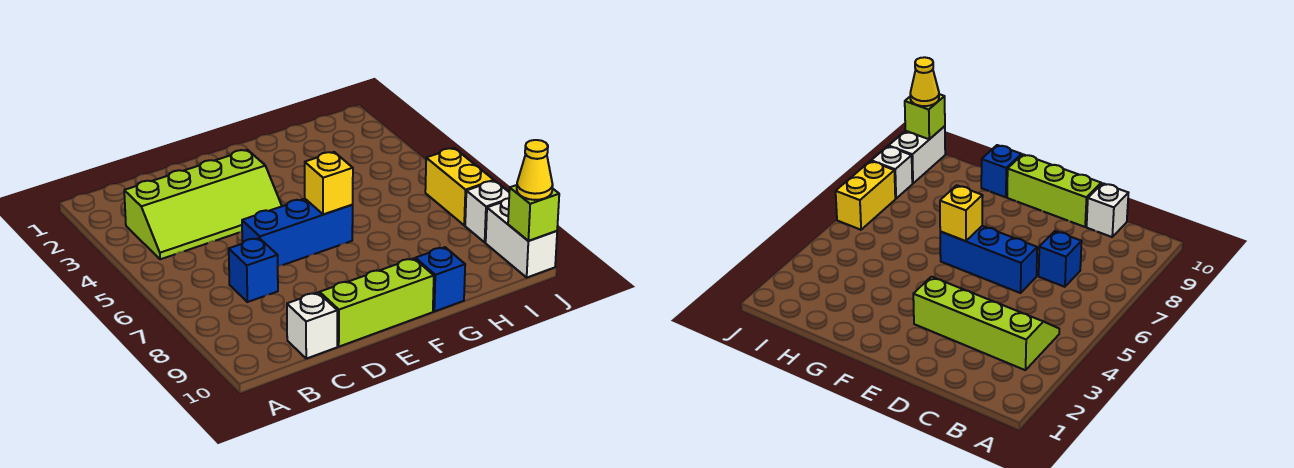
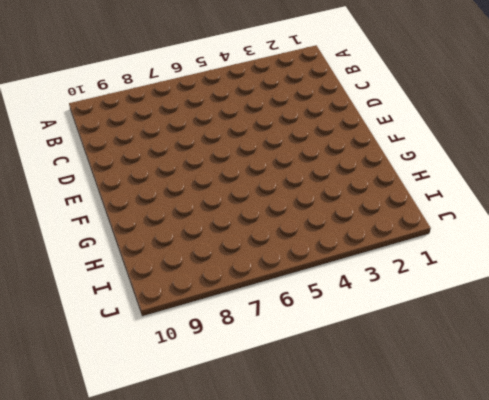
none -> lime slope B3:E4 level 1 top 3
none -> blue brick C7 level 1
none -> white brick C10 level 1

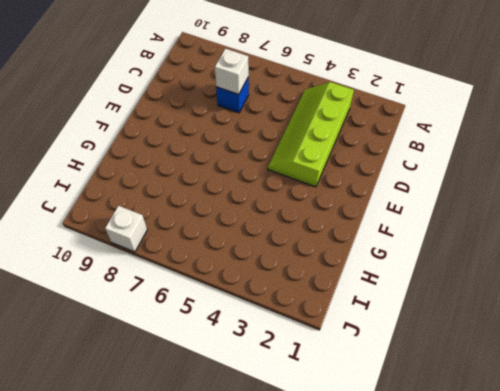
white brick C7 level 2 -> white brick C10 level 1
none -> blue brick D6:F6 level 1
none -> lime brick D10:F10 level 1
none -> blue brick G10 level 1

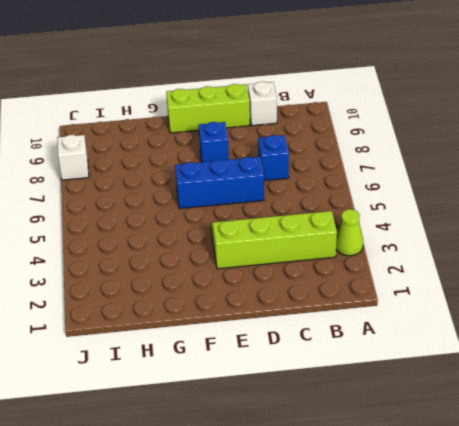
lime cone A3 level 1 -> none
blue brick E8 level 1 -> blue brick G10 level 1
none -> yellow brick J6:J7 level 1
none -> white brick J9:J10 level 1
none -> yellow brick F6 level 2

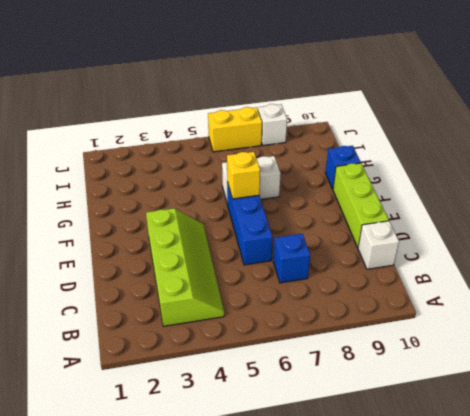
white brick G6:G7 level 1 -> white brick J9:J10 level 1
none -> lime brick J10 level 2
none -> yellow cone J10 level 3

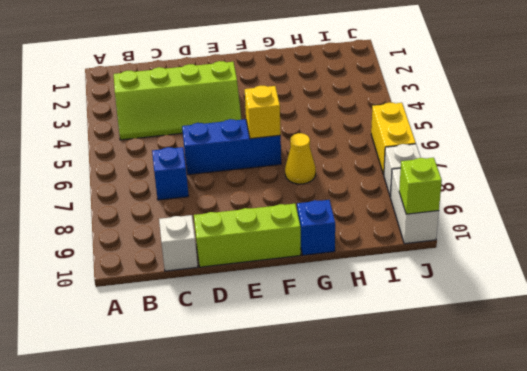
yellow cone G7 level 1 -> yellow cone J10 level 3

